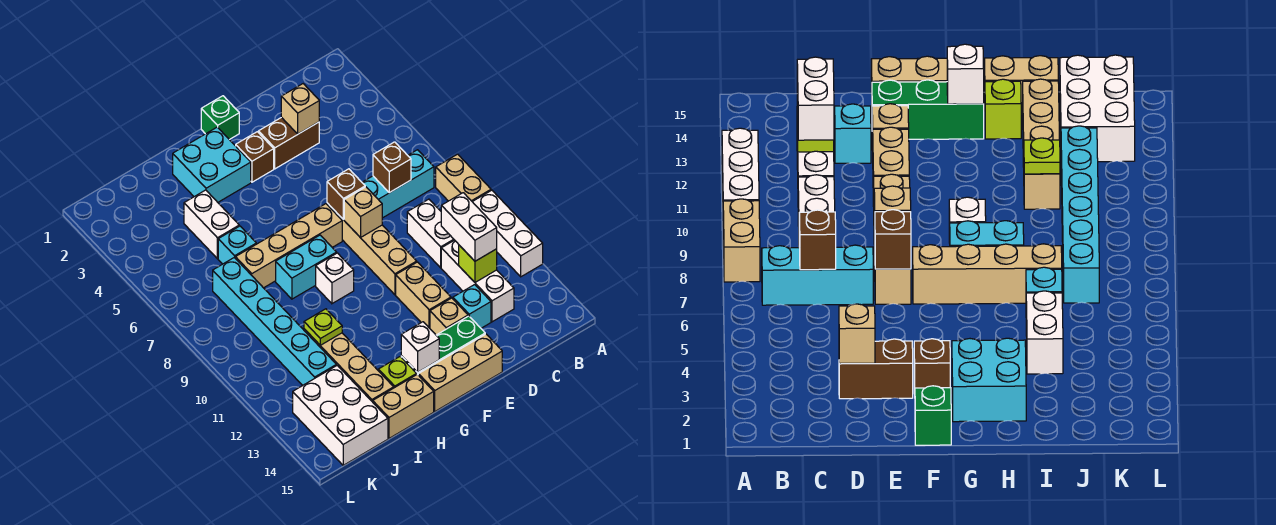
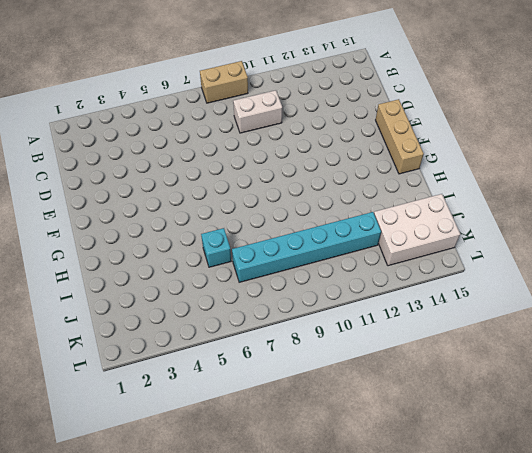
none -> white brick A10:A12 level 1
none -> cyan brick B7:D7 level 1
none -> white brick C11:C13 level 1
none -> brown brick D3:E3 level 1

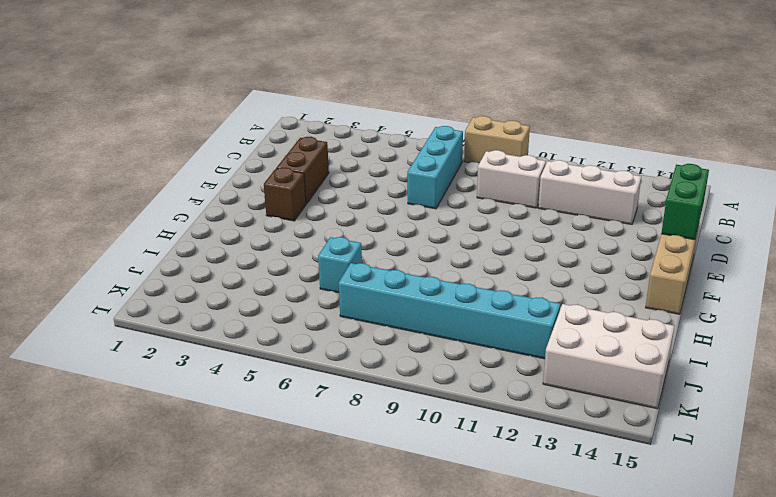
green brick D15:E15 level 2 -> none
none -> white brick A10:A12 level 1
none -> cyan brick D13 level 1
none -> tan brick E7:E10 level 1
none -> tan brick E11:E12 level 1

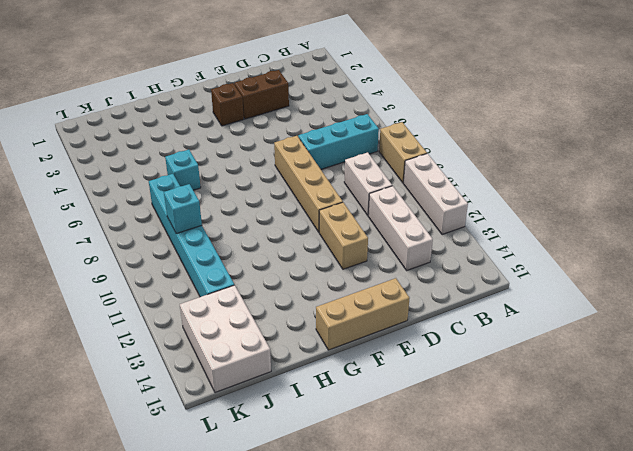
cyan brick J9 level 2 -> cyan brick D13 level 1
none -> tan brick E13 level 1
none -> green brick E14:G14 level 1
none -> green brick F1 level 1
none -> tan brick F7:I7 level 1

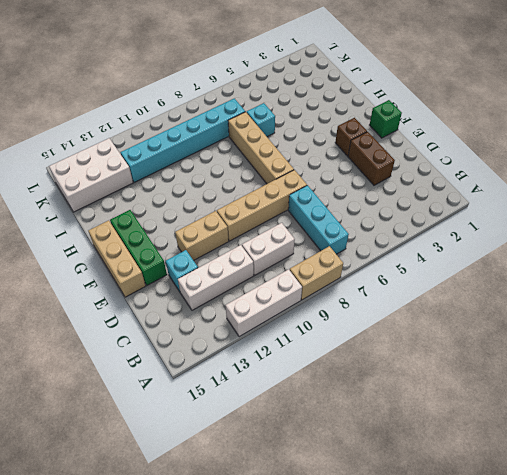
none -> tan brick E13 level 1
none -> cyan brick G2:H3 level 1
none -> cyan brick G8:H8 level 1
none -> white brick G9 level 1

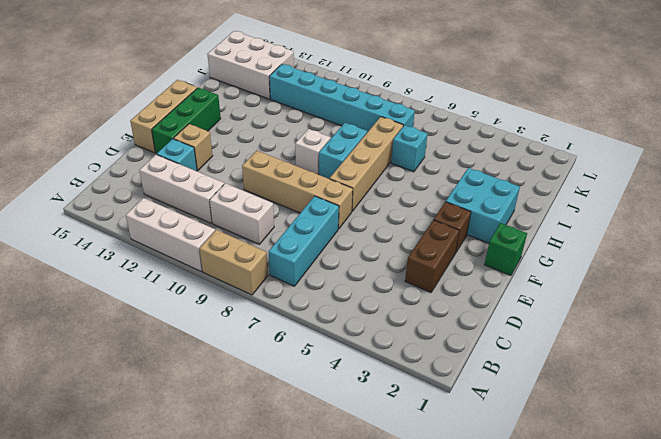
none -> tan brick E11:E12 level 1
none -> lime brick H14 level 1
none -> tan brick H15:I15 level 1
none -> white brick I4:I5 level 1

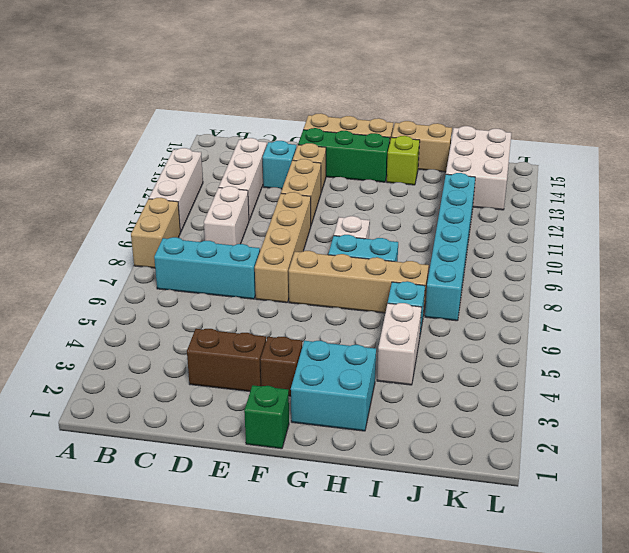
none -> tan brick I11:I14 level 1
none -> brown brick C7 level 2
none -> lime brick C12 level 2
none -> tan brick D3 level 2

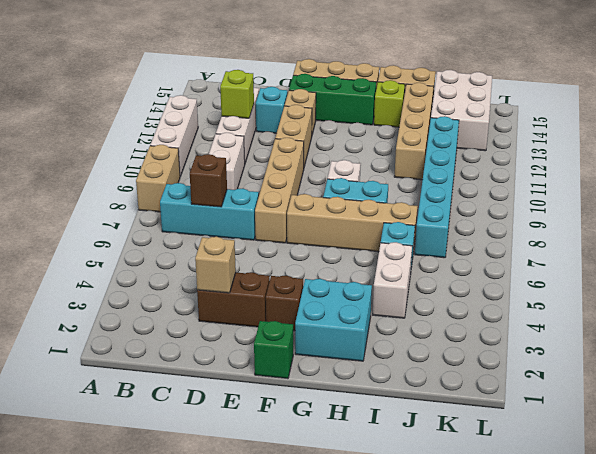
none -> brown brick E7 level 2
none -> tan brick E8 level 2
none -> white brick G14 level 2
none -> lime plate I11 level 2

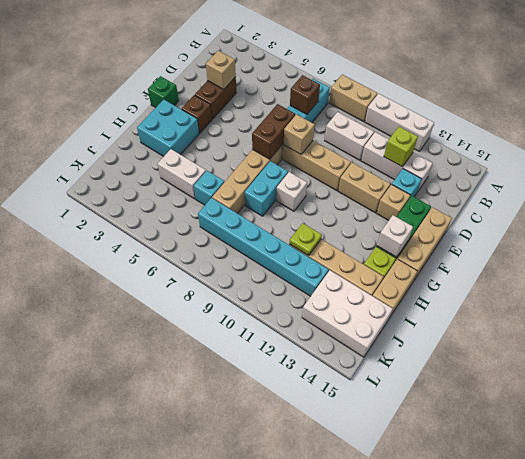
brown brick E7:F7 level 2 -> brown brick E7 level 2
none -> white brick C11:C12 level 3

